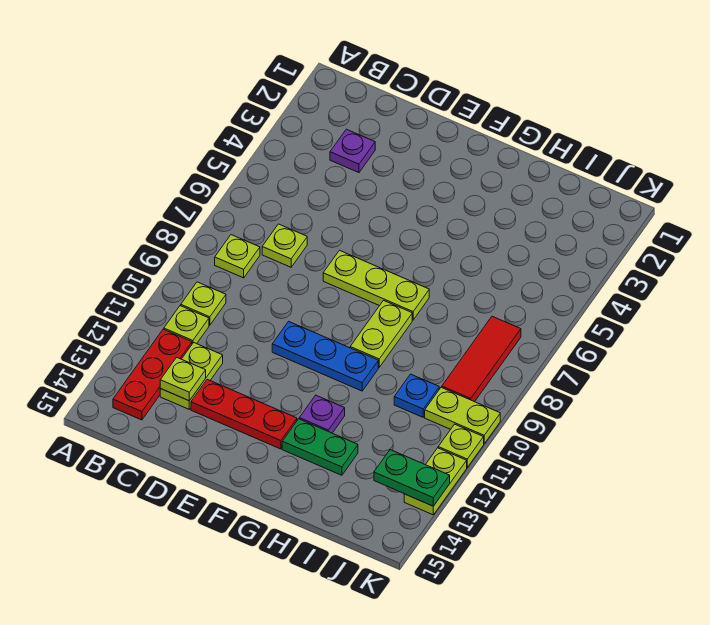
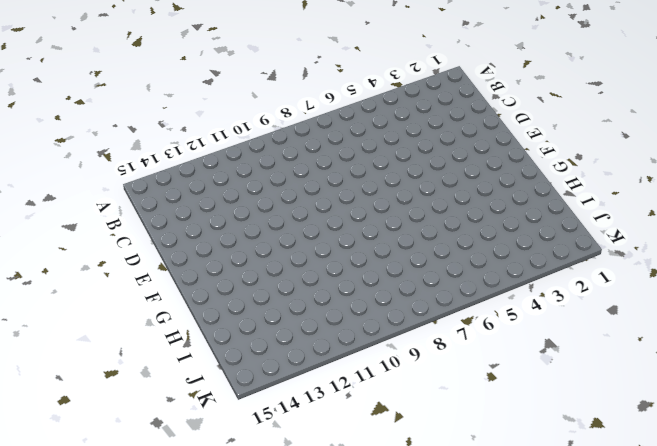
none -> lime plate B8 level 1
none -> lime plate B10 level 1
none -> lime plate B11 level 1

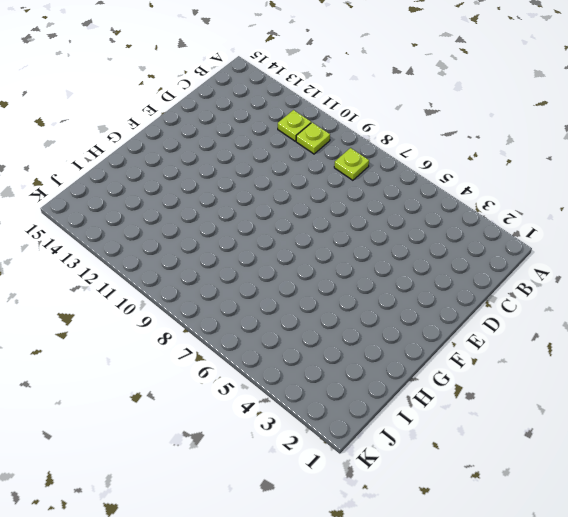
none -> red plate B12:B14 level 1
none -> purple plate C3 level 1
none -> lime plate C7 level 1

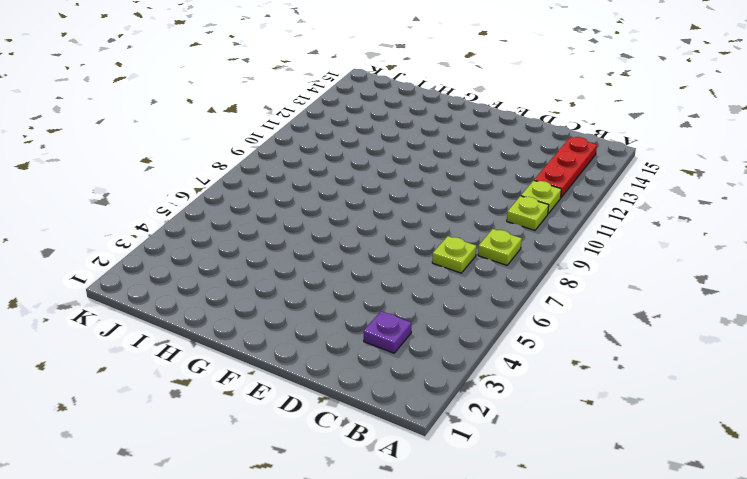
none -> lime plate C12:C13 level 1
none -> red plate D13:F13 level 1
none -> lime plate E7:G7 level 1

